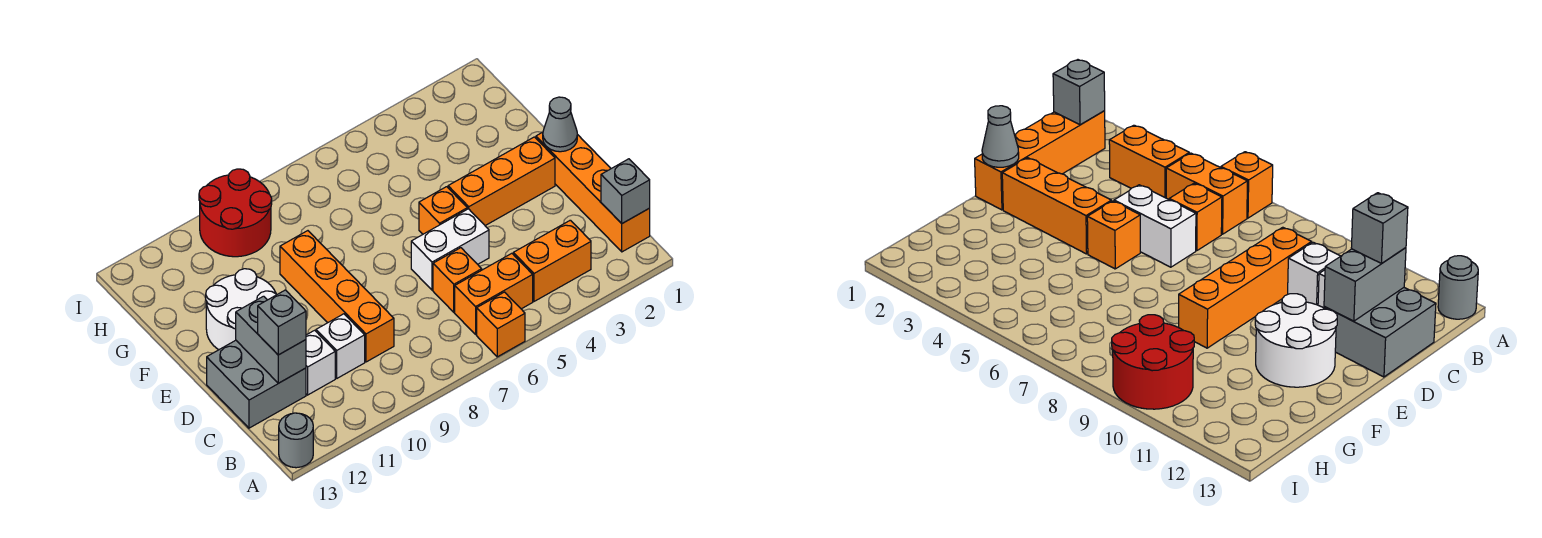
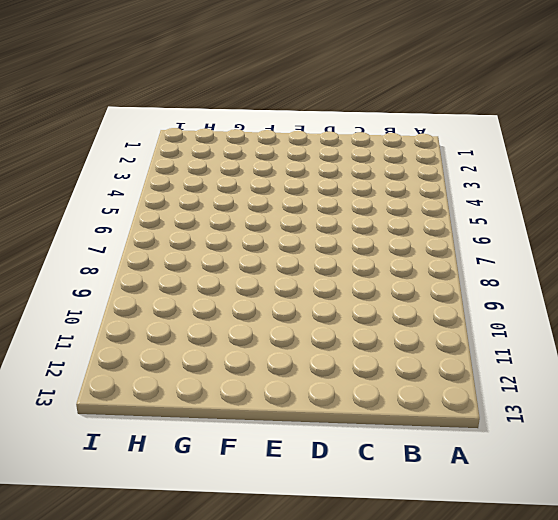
none -> orange brick A6 level 1
none -> grey round brick A13 level 1
none -> orange brick B1:E1 level 1

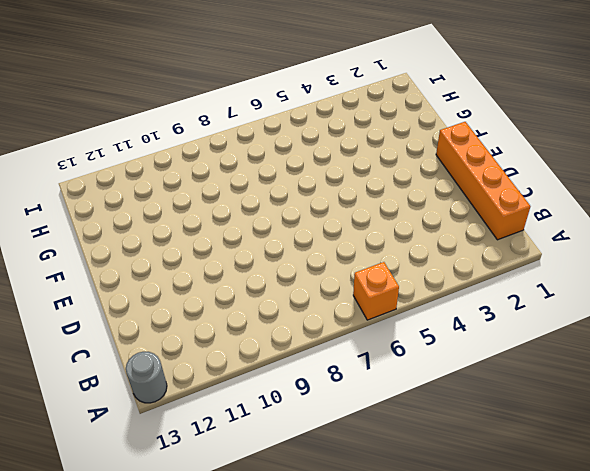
none -> orange brick B3:B4 level 1
none -> orange brick B5:B6 level 1
none -> orange brick C6 level 1

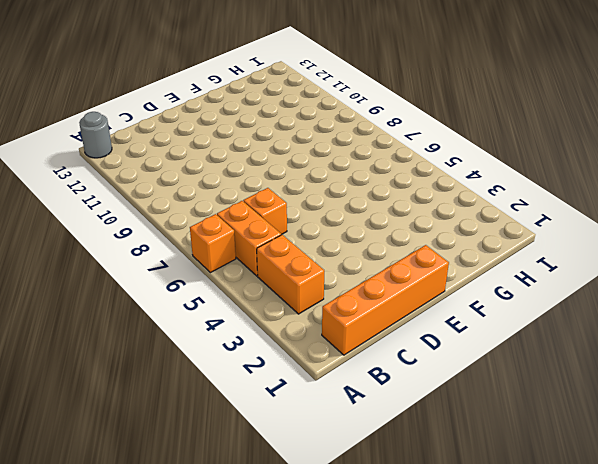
none -> orange brick C9:F9 level 1
none -> white brick C10 level 1
none -> white brick C11 level 1

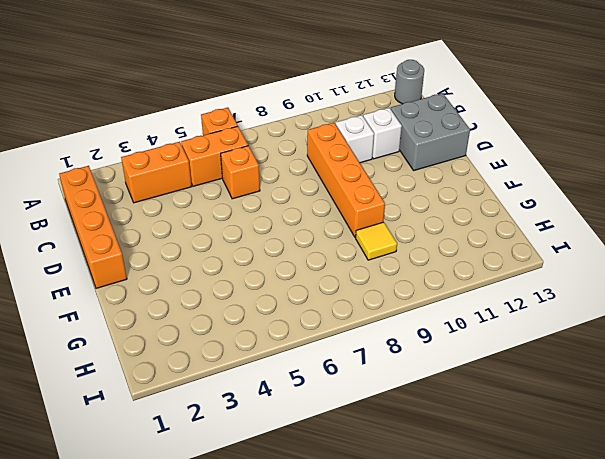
yellow tile G9 level 1 -> none
none -> white brick D5:D6 level 1
none -> orange brick E2:E4 level 1
none -> orange brick E5 level 1

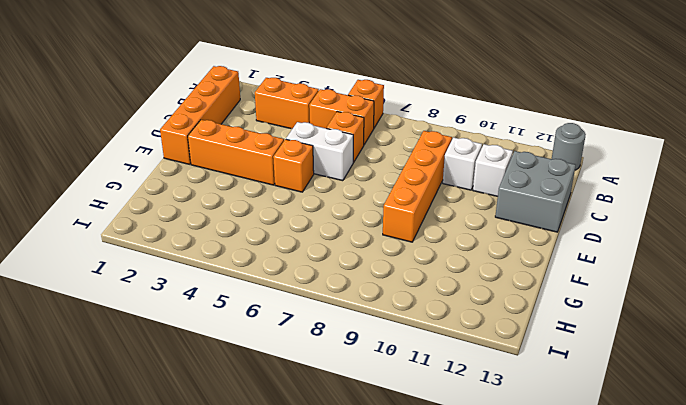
none -> white round brick E11:F12 level 1
none -> red round brick H9:I10 level 1
none -> grey brick B1 level 2

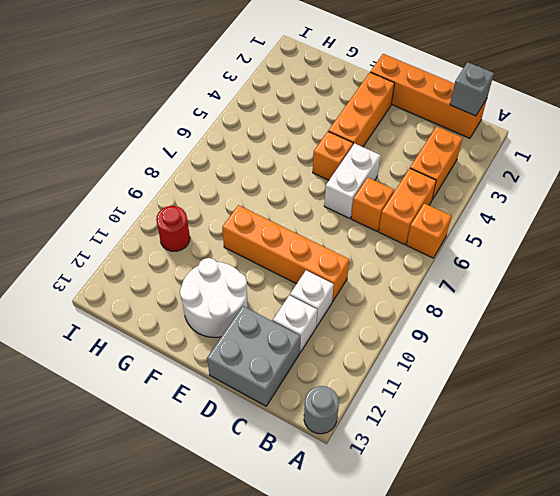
red round brick H10 level 1 -> red round brick H9:I10 level 1
none -> grey brick C12:D12 level 2
none -> grey cone E1 level 2
none -> grey brick C12 level 3

